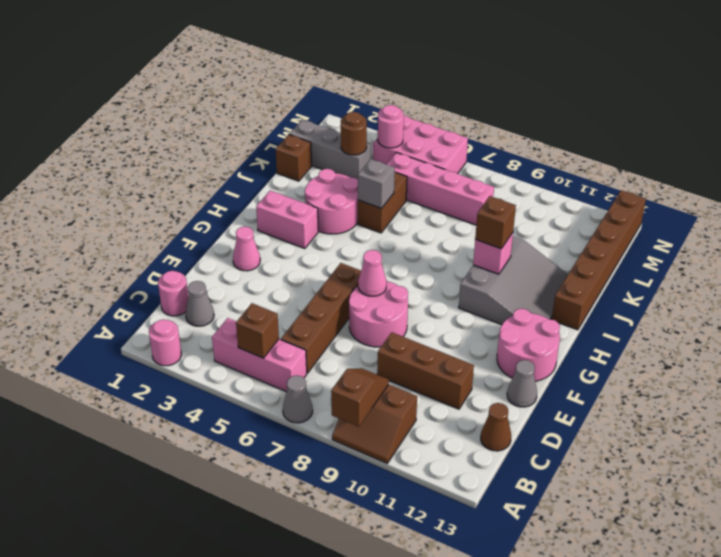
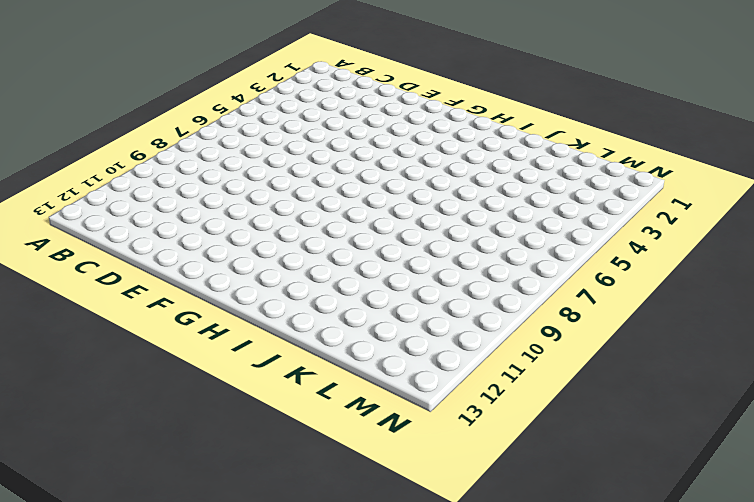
none -> pink round brick A2 level 1
none -> grey cone A7 level 1
none -> brown slope A9:B10 level 1 top B
none -> pink brick B4:B6 level 1

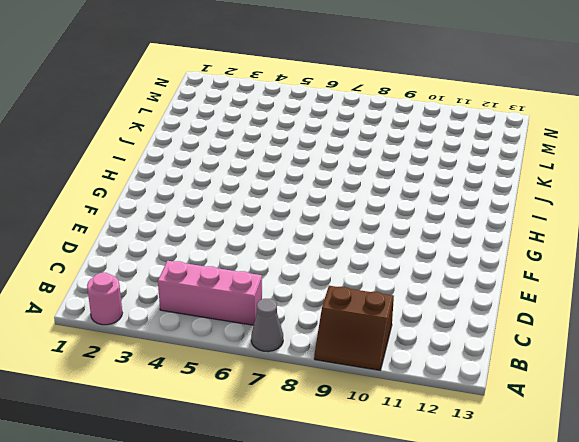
none -> pink round brick C1 level 1
none -> grey cone C2 level 1
none -> brown brick C6:F6 level 1
none -> brown cone C13 level 1

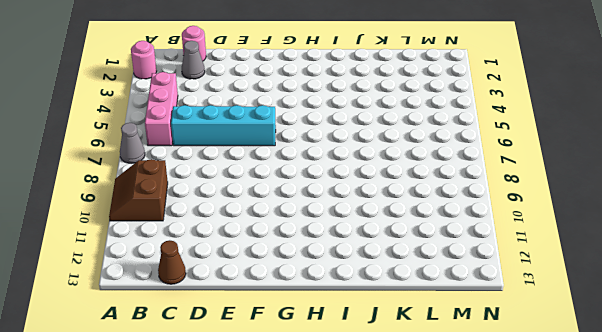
cyan brick C6:F6 level 1 -> brown brick C6:F6 level 1
none -> brown brick D9:D11 level 1
none -> pink round brick E7:F8 level 1
none -> grey cone E13 level 1
none -> pink cone F2 level 1

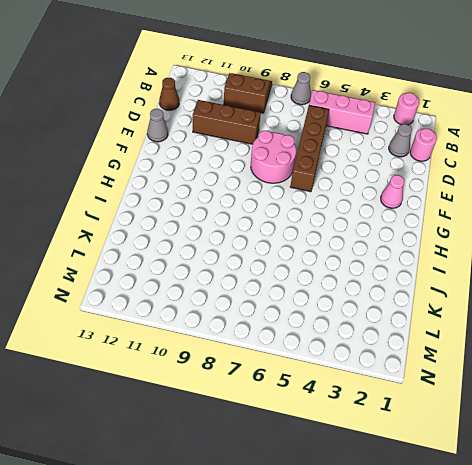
none -> pink round brick F12:G13 level 1
none -> pink brick H2:H3 level 1
none -> grey slope H10:J12 level 1 top 10
none -> pink round brick I3:J4 level 1

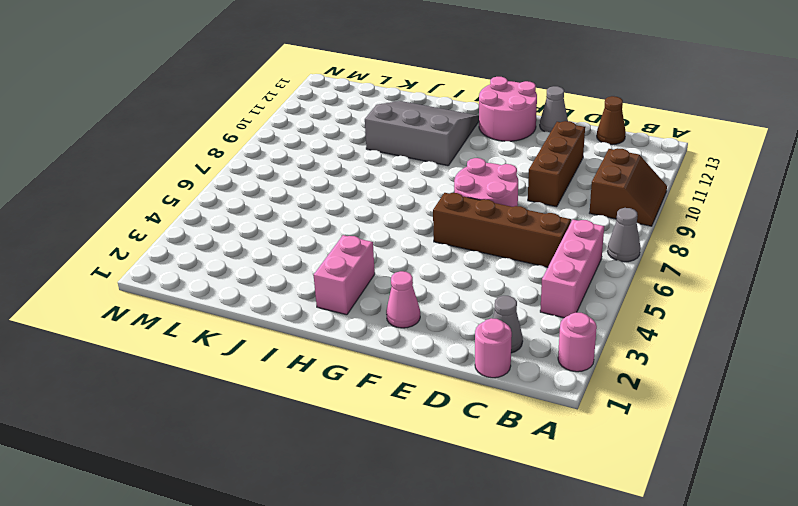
none -> pink round brick I3:J4 level 1
none -> brown brick I13:N13 level 1
none -> brown brick J5:K5 level 1
none -> brown brick K1 level 1

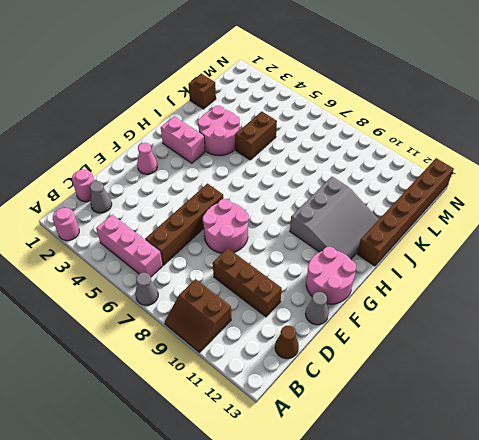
none -> grey brick L1:L3 level 1
none -> pink brick L5:L8 level 1
none -> pink brick M4:N6 level 1
none -> brown slope A9:B9 level 2 top A

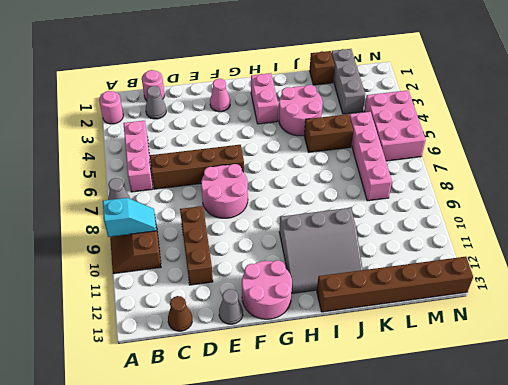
cyan slope A9:B9 level 2 top A -> brown slope A9:B9 level 2 top A
none -> brown brick B5 level 2
none -> pink cone F7 level 2
none -> pink brick I10 level 2
none -> grey brick J5 level 2

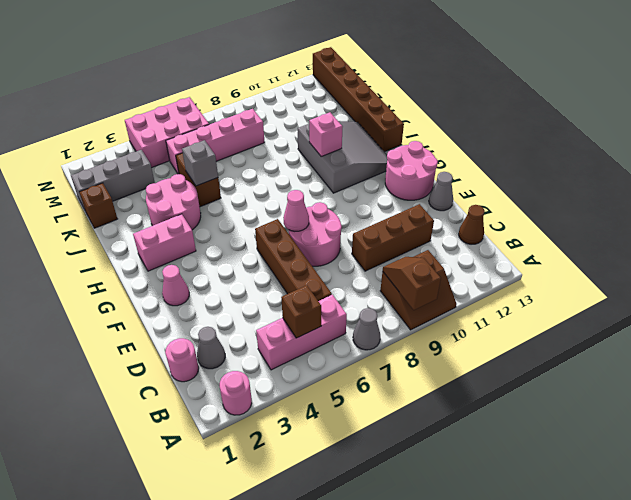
none -> brown round brick L3 level 2
none -> pink round brick M4 level 2
none -> brown brick I10 level 3

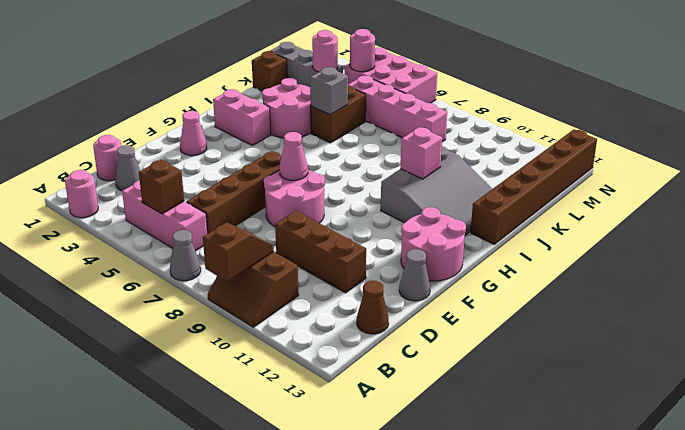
pink round brick L3 level 2 -> brown round brick L3 level 2
none -> brown brick I10 level 3

